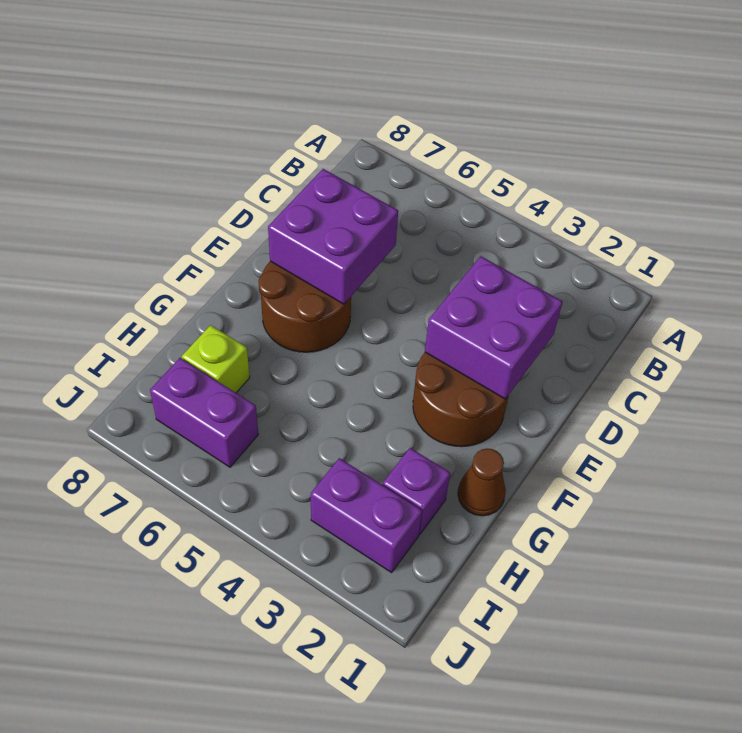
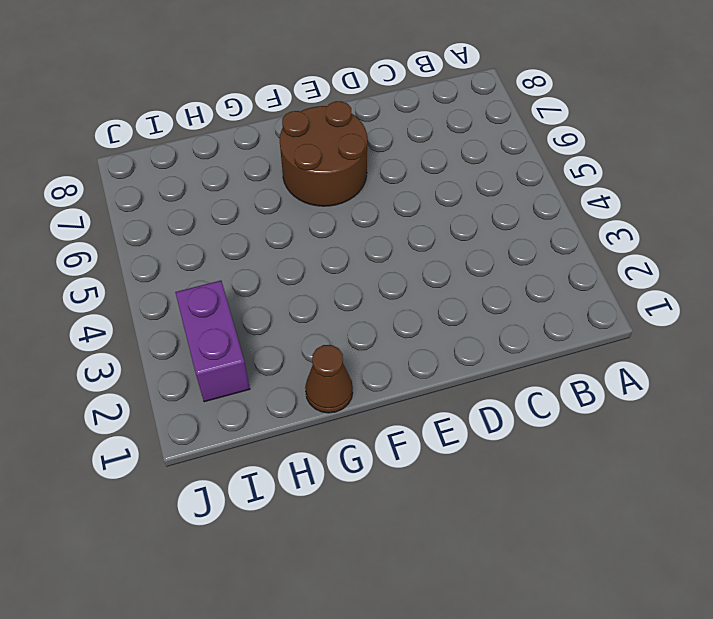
none -> brown round brick E2:F3 level 1
none -> purple brick H2 level 1

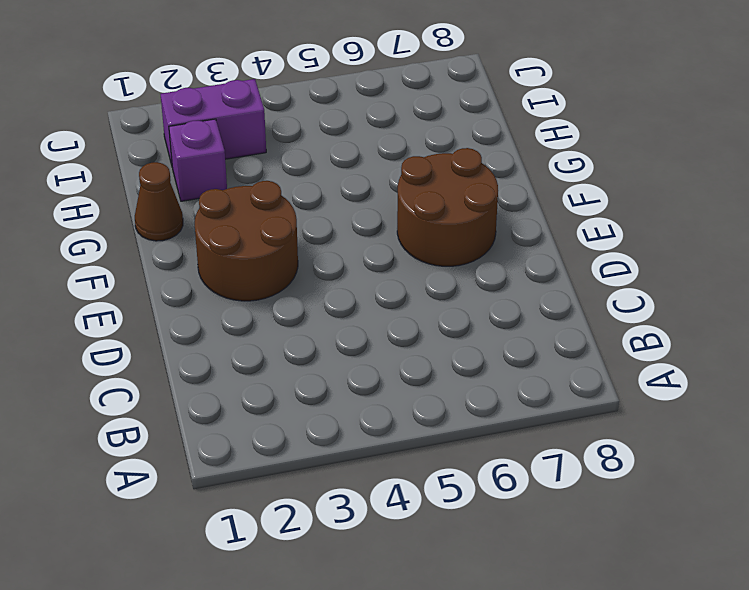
none -> lime brick H7 level 1
none -> purple brick I6:I7 level 1

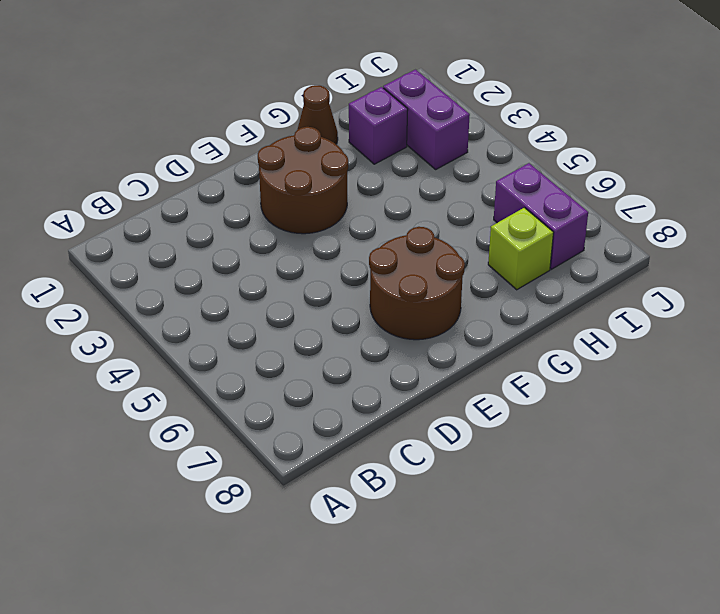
none -> purple brick D2:E3 level 2
none -> purple brick D6:E7 level 2

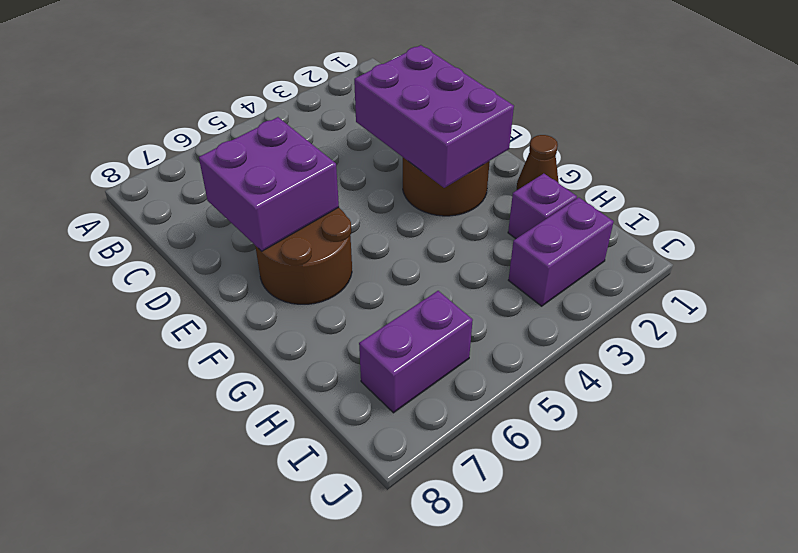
purple brick D2:F3 level 2 -> purple brick D2:E3 level 2
none -> lime brick H7 level 1

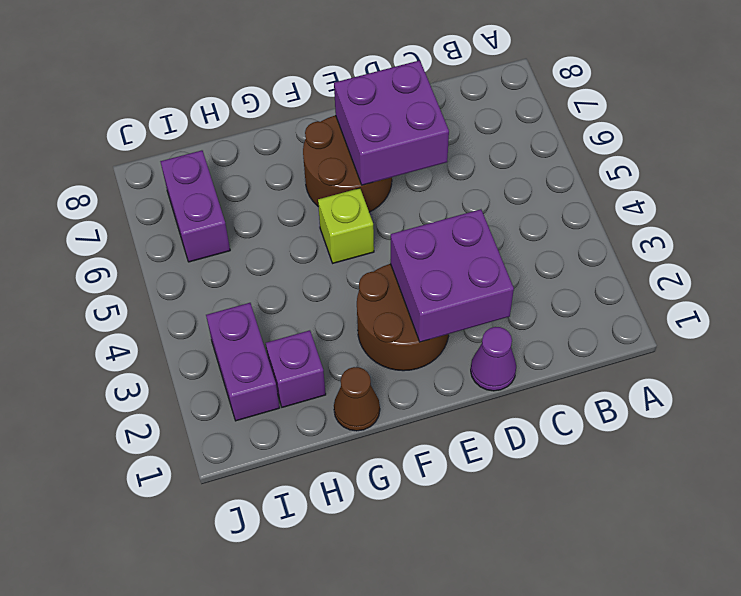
purple cone D1 level 1 -> none
lime brick F5 level 1 -> lime brick H7 level 1

